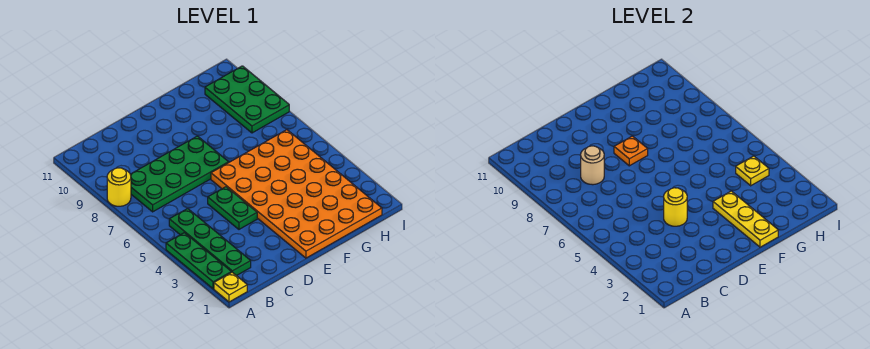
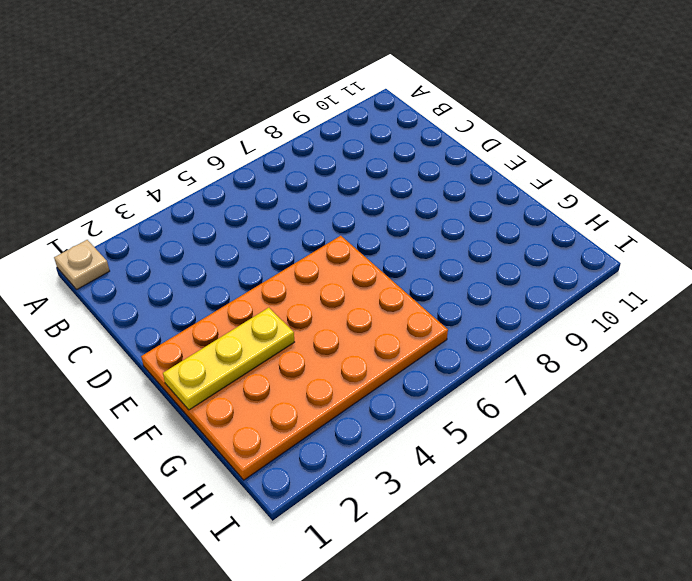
tan plate A1 level 1 -> yellow plate A1 level 1
none -> green plate A2:A4 level 1
none -> yellow round brick A8 level 1
none -> green plate B2:B5 level 1

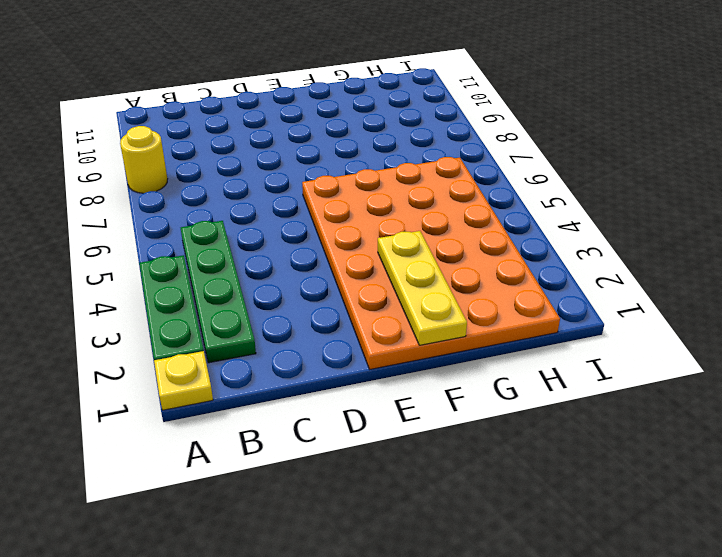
none -> green plate B7:E8 level 1
none -> green plate D4:D5 level 1
none -> green plate H8:I10 level 1

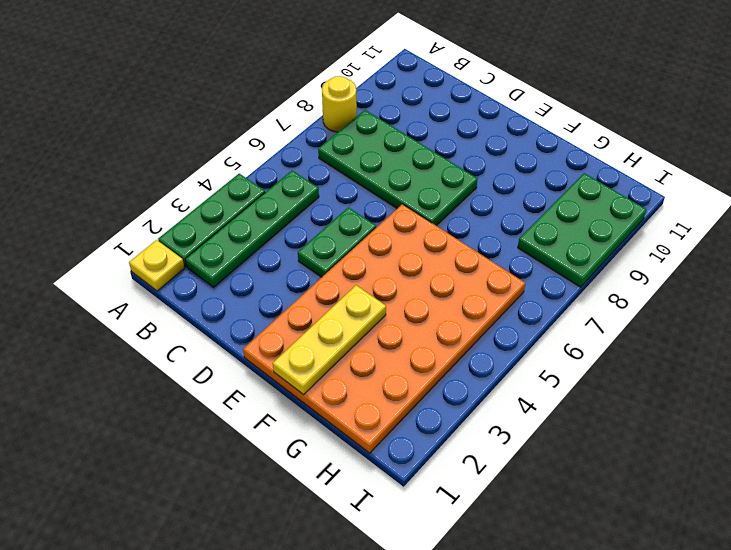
none -> tan round brick C8 level 2
none -> yellow round brick D4 level 2
none -> orange plate E8 level 2

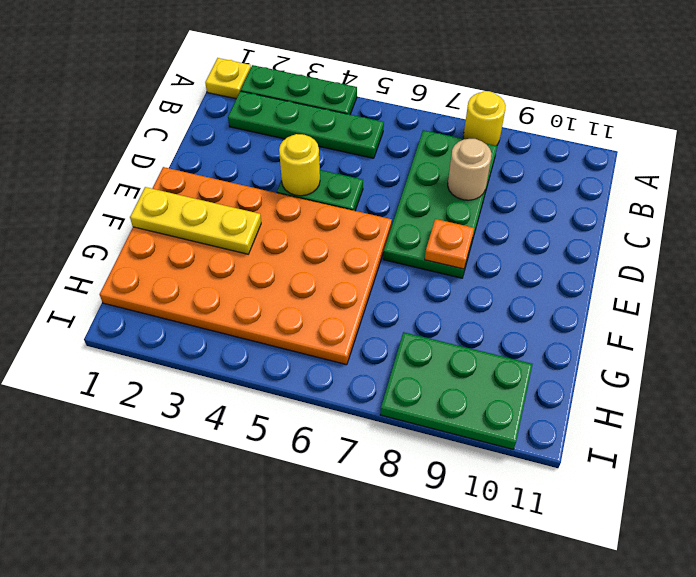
none -> yellow plate H4 level 2

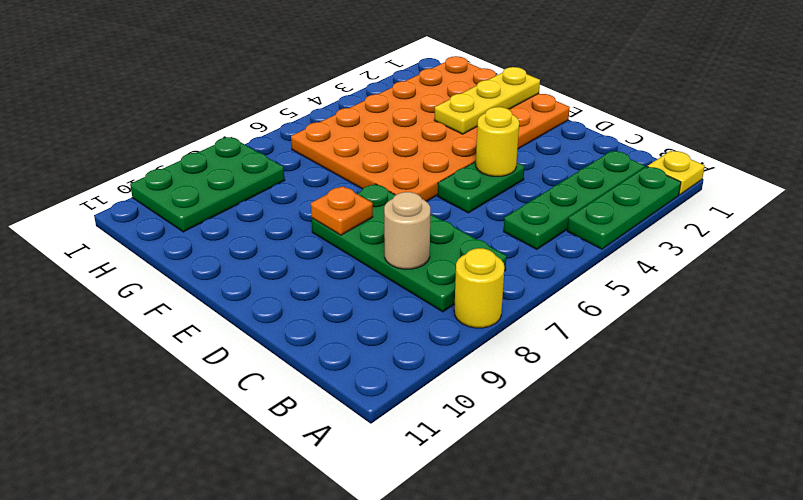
none -> yellow plate H4 level 2

